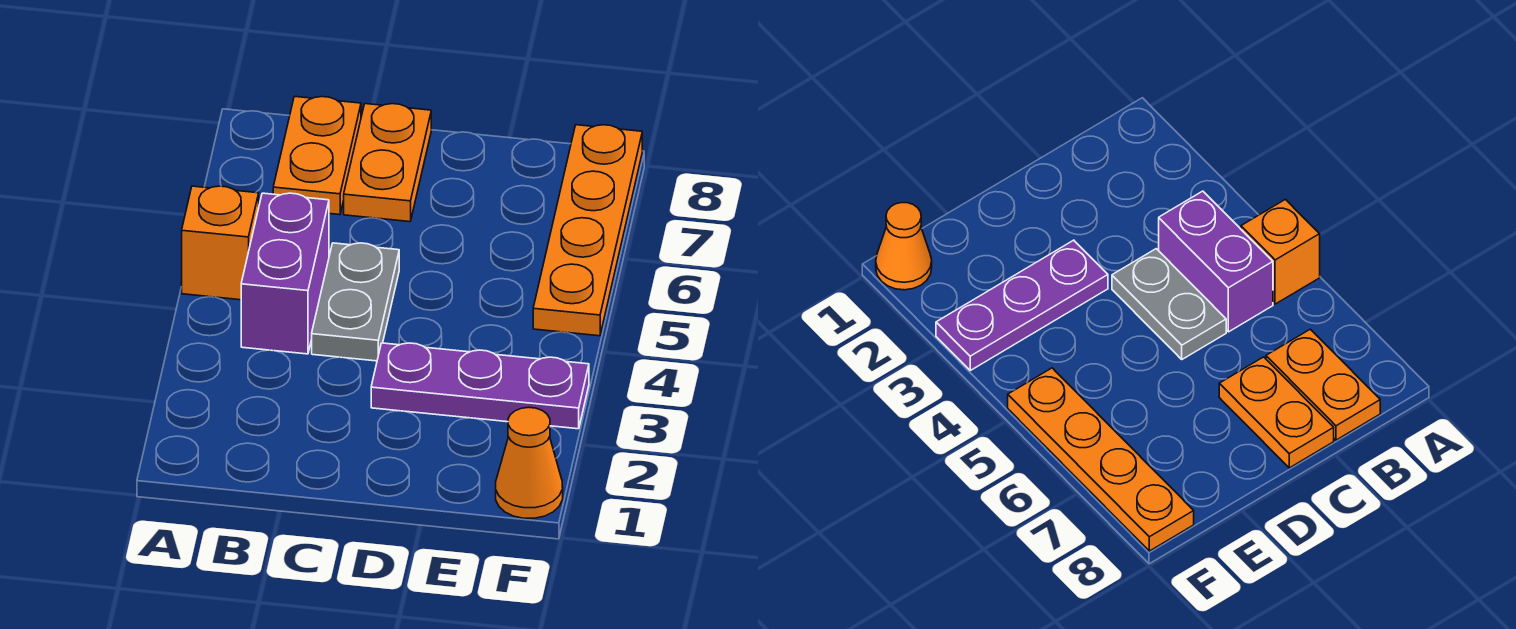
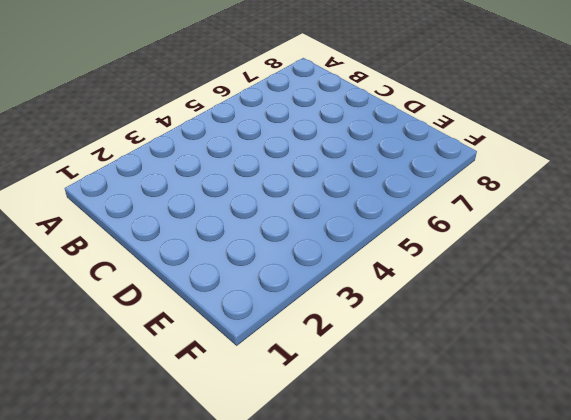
none -> orange brick A5 level 1
none -> purple brick B4:B5 level 1

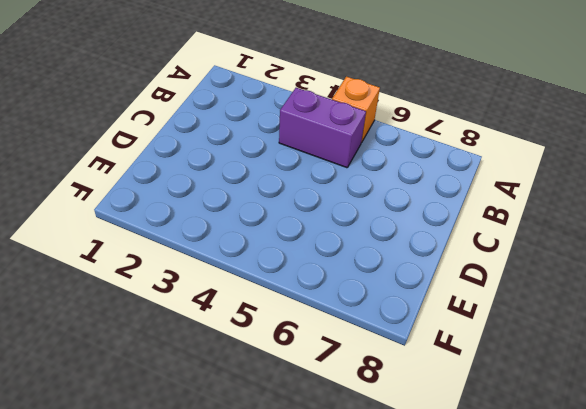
none -> orange plate B7:B8 level 1
none -> grey plate C4:C5 level 1

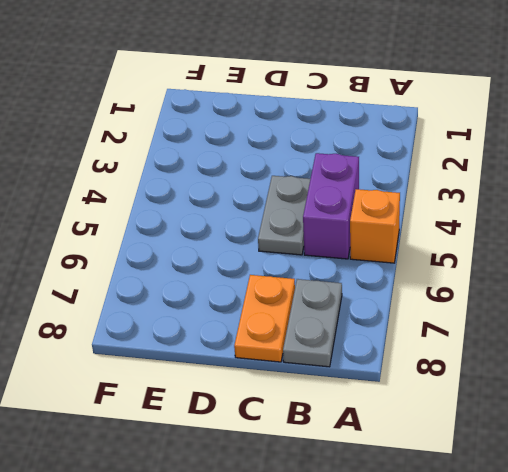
grey plate B7:B8 level 1 -> orange plate B7:B8 level 1
none -> purple plate D3:F3 level 1
none -> orange cone F1 level 1

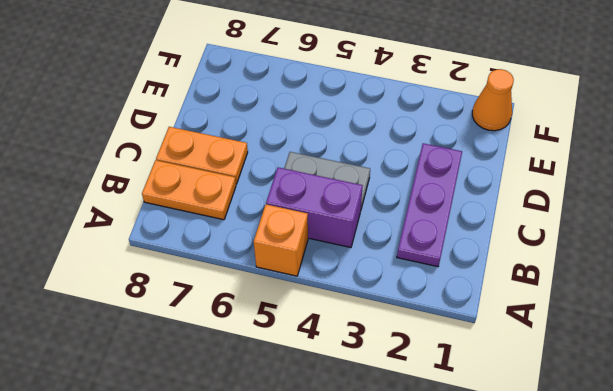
purple plate B2:D2 level 1 -> purple plate D3:F3 level 1
none -> orange plate F5:F8 level 1

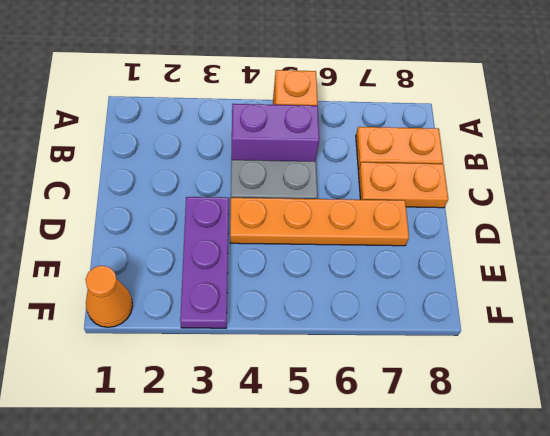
orange plate D4:D7 level 1 -> orange plate F5:F8 level 1

